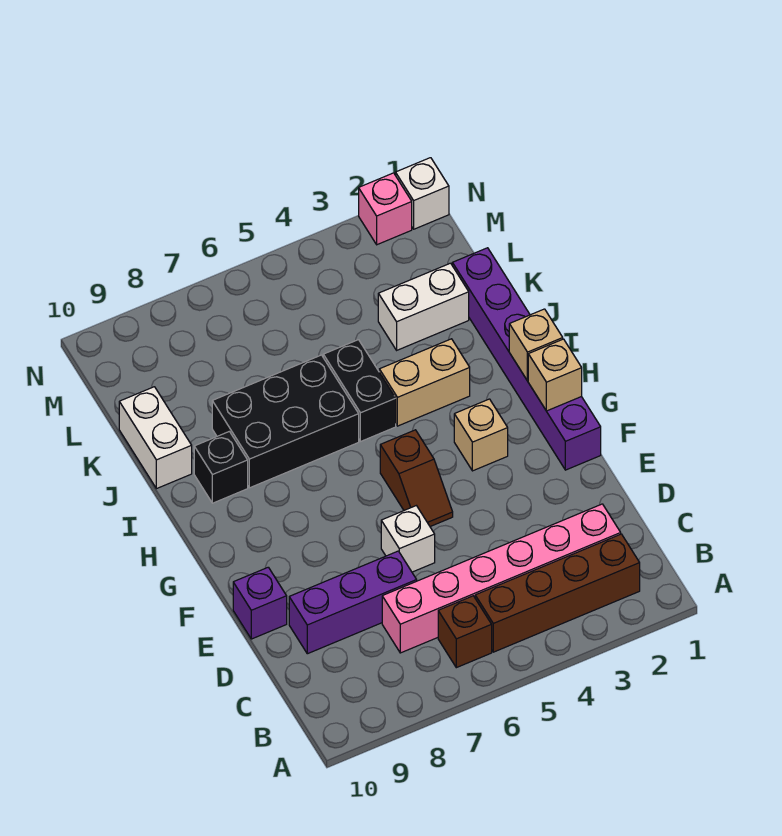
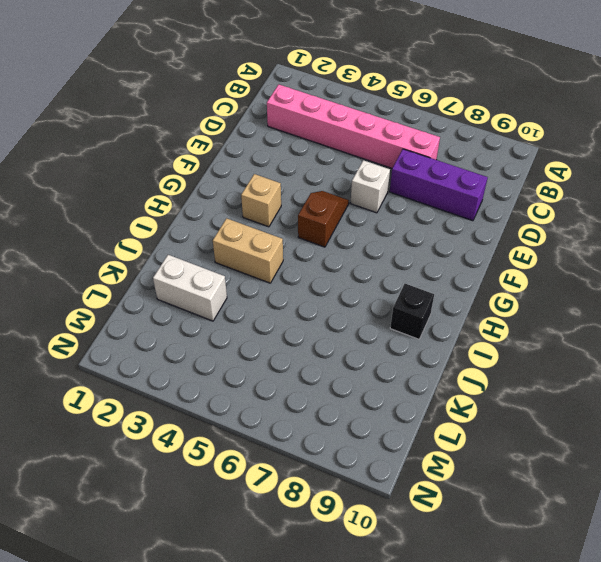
none -> brown brick B2:B5 level 1
none -> brown brick B6 level 1
none -> purple brick E10 level 1

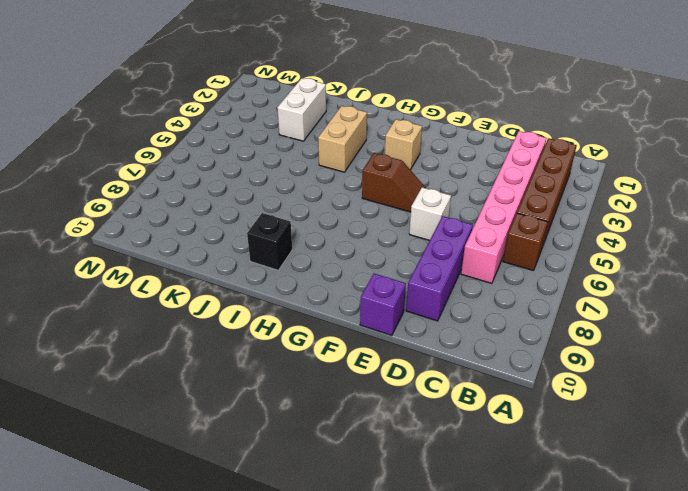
none -> purple brick F1:K1 level 1
none -> black brick I5:J5 level 1
none -> black brick I6:J8 level 1

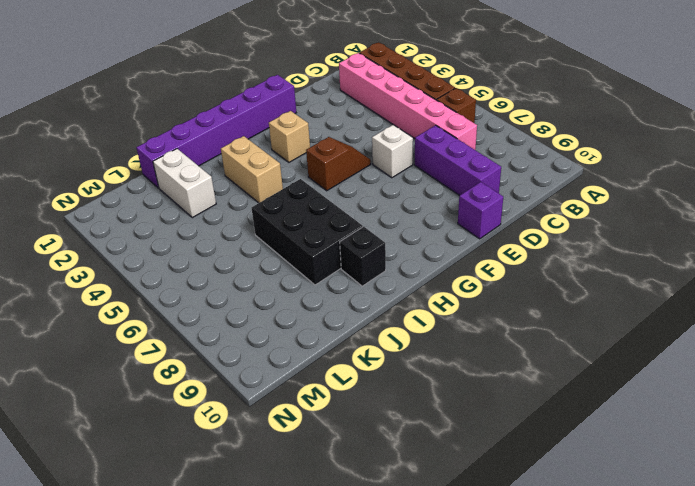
none -> black brick I5:J5 level 1
none -> white brick J10:K10 level 1
none -> white brick N1 level 1

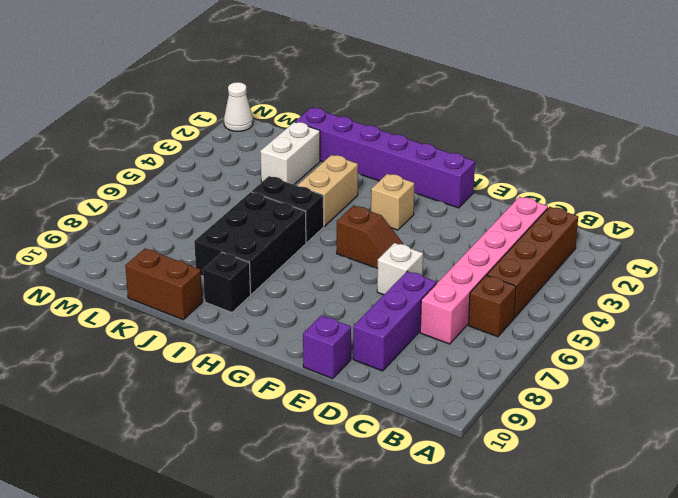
brown brick J10:K10 level 1 -> white brick J10:K10 level 1
white cone N1 level 1 -> white brick N1 level 1
none -> pink brick N2 level 1
none -> tan brick G1 level 2
none -> tan brick H1 level 2

